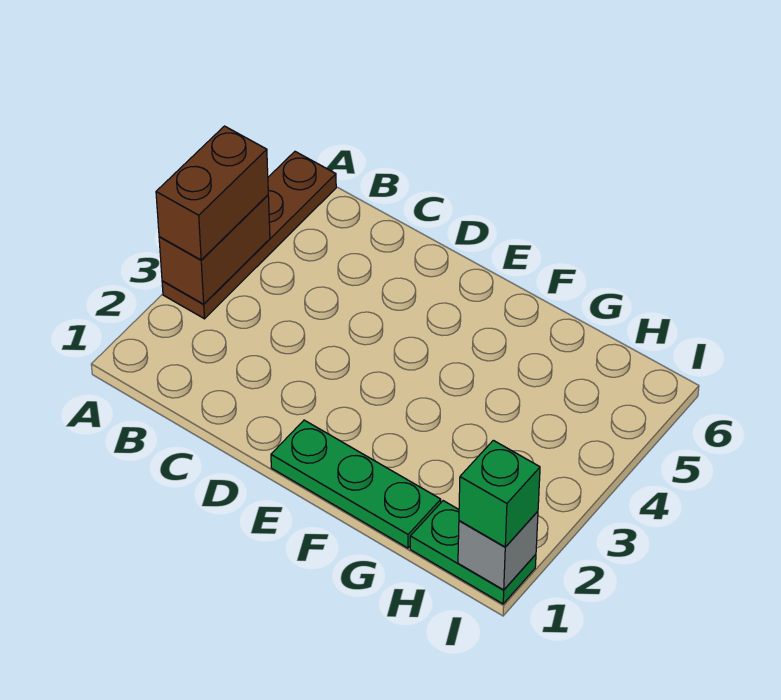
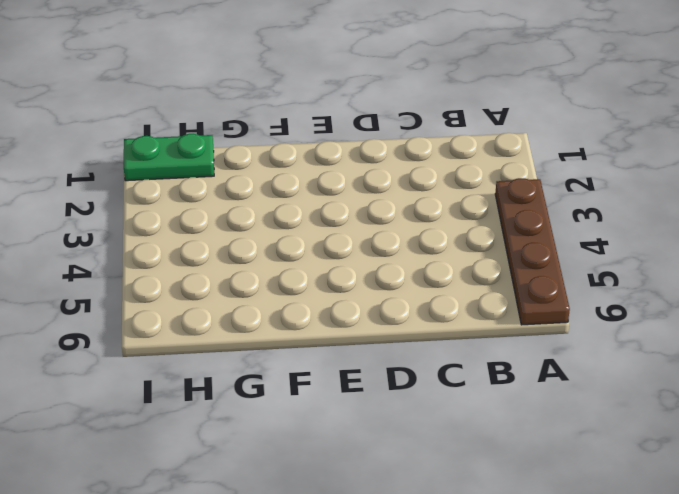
none -> green plate E1:G1 level 1
none -> brown brick A3:A4 level 2

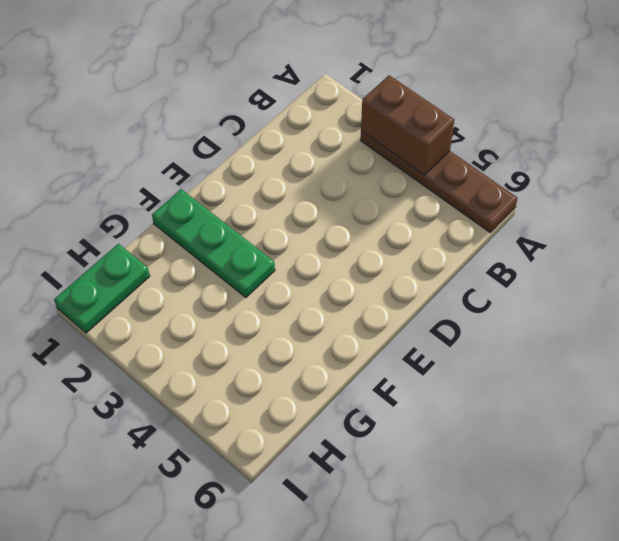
green plate F1:F3 level 1 -> green plate E1:G1 level 1
none -> grey brick I1 level 2
none -> brown brick A3:A4 level 3

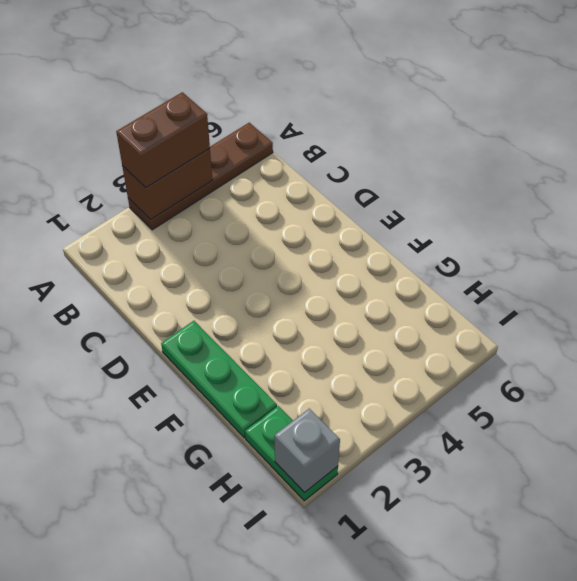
none -> green brick I1 level 3

